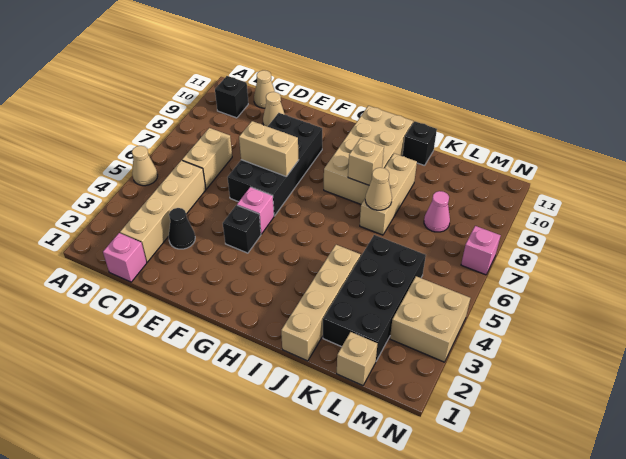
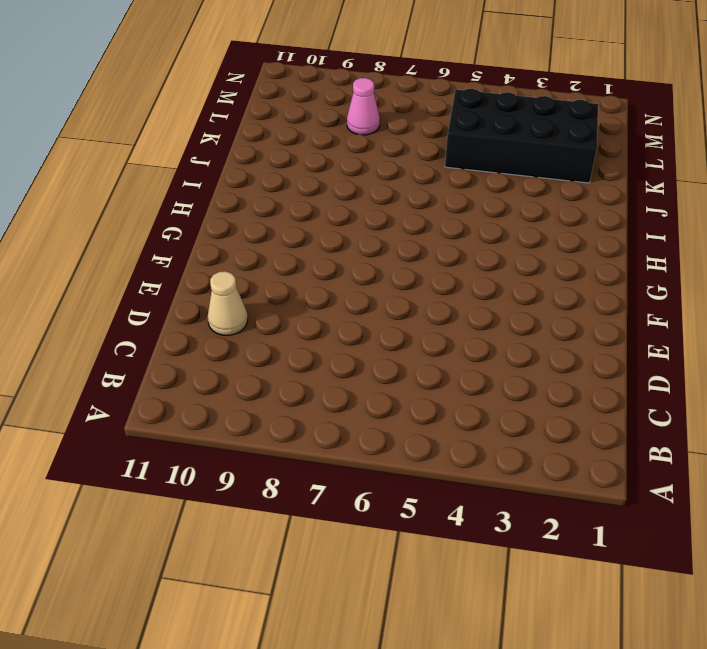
none -> tan cone A5 level 1
none -> black brick B10 level 1
none -> pink brick C1 level 1

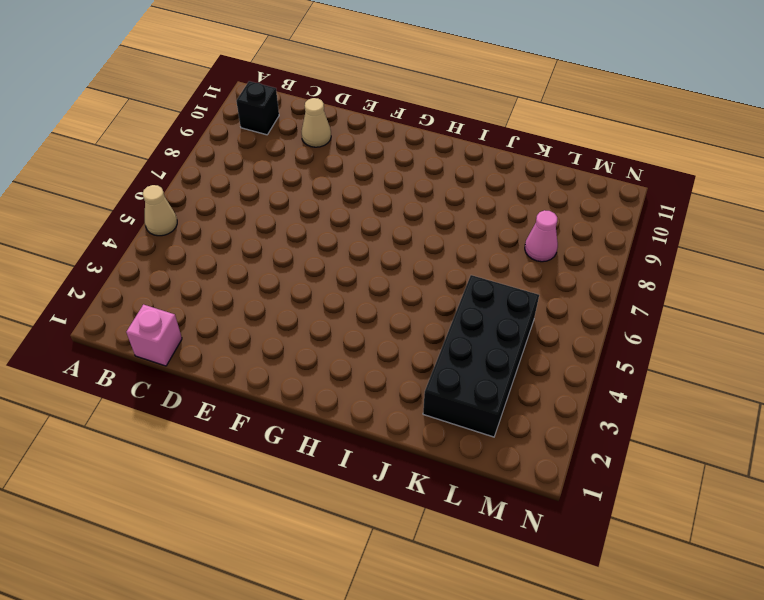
none -> tan brick C2:C5 level 1
none -> tan brick C6:C7 level 1
none -> tan cone C11 level 1

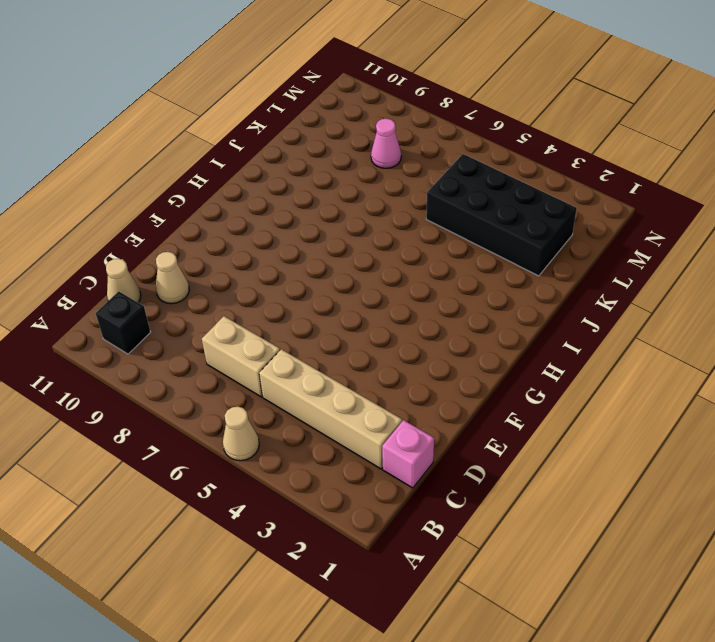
none -> black cone D3 level 1
none -> black brick E6:F9 level 1
none -> black brick F4 level 1

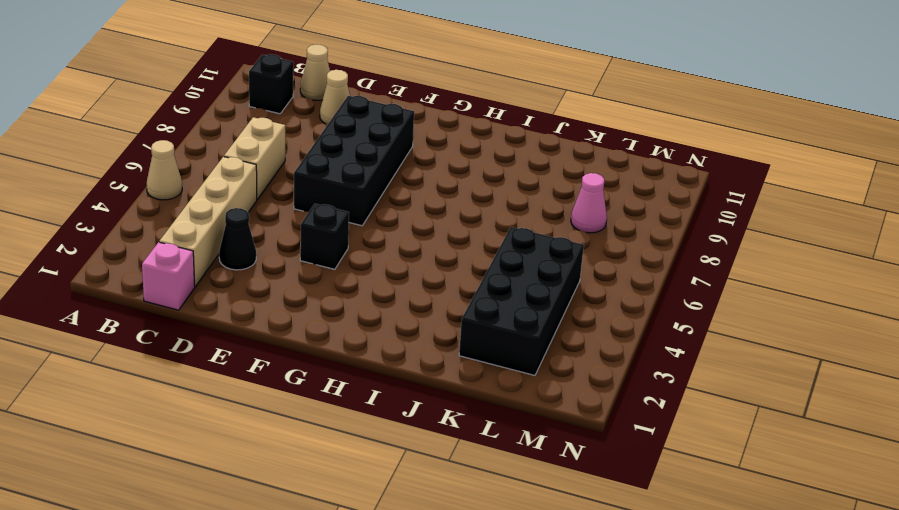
none -> pink brick F5 level 1
none -> tan brick H8:I11 level 1
none -> tan brick J1:J4 level 1

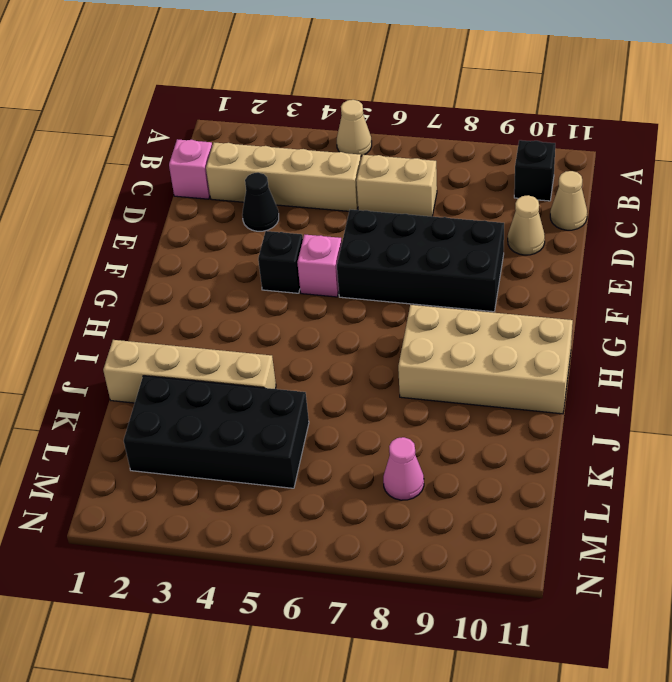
none -> tan brick J7:J9 level 1
none -> black brick J11 level 1
none -> tan brick L1 level 1

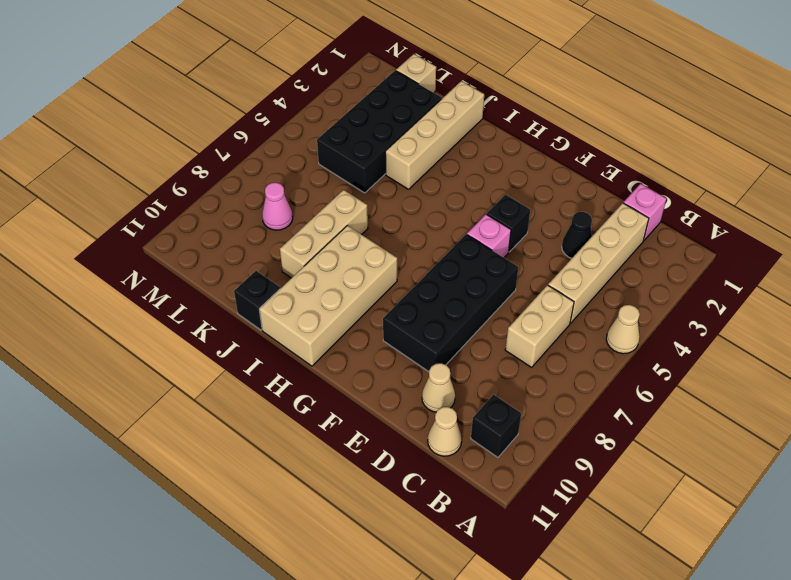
none -> tan brick M3:N4 level 1
none -> pink brick N7 level 1
none -> tan brick E7:F7 level 2

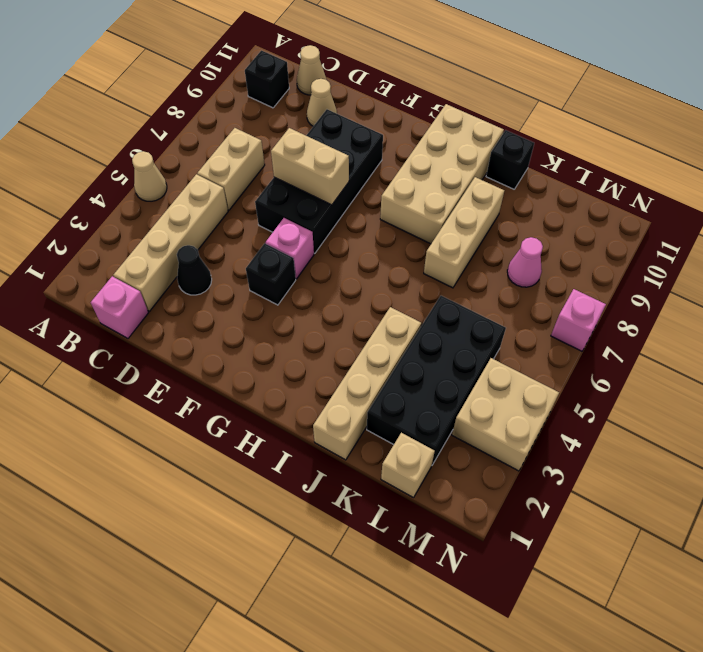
none -> tan brick I8 level 2
none -> tan cone J7 level 2

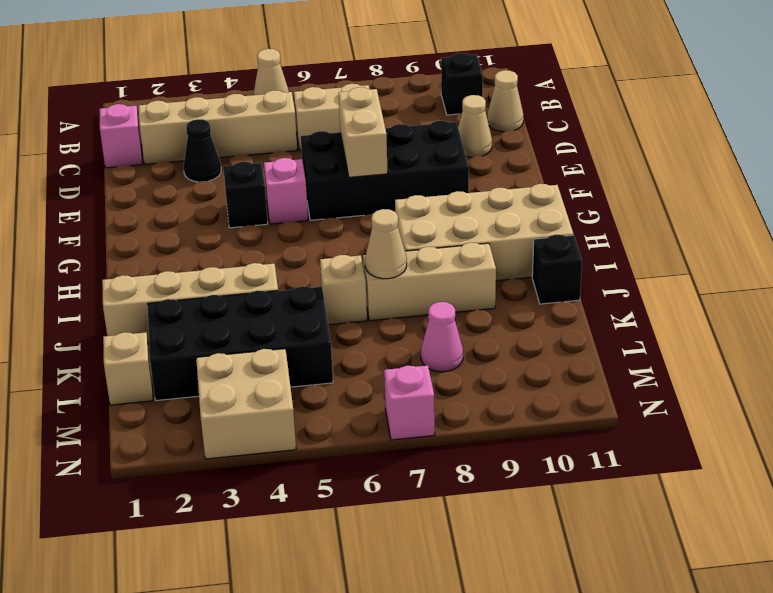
tan brick J6 level 1 -> tan brick I8 level 2

